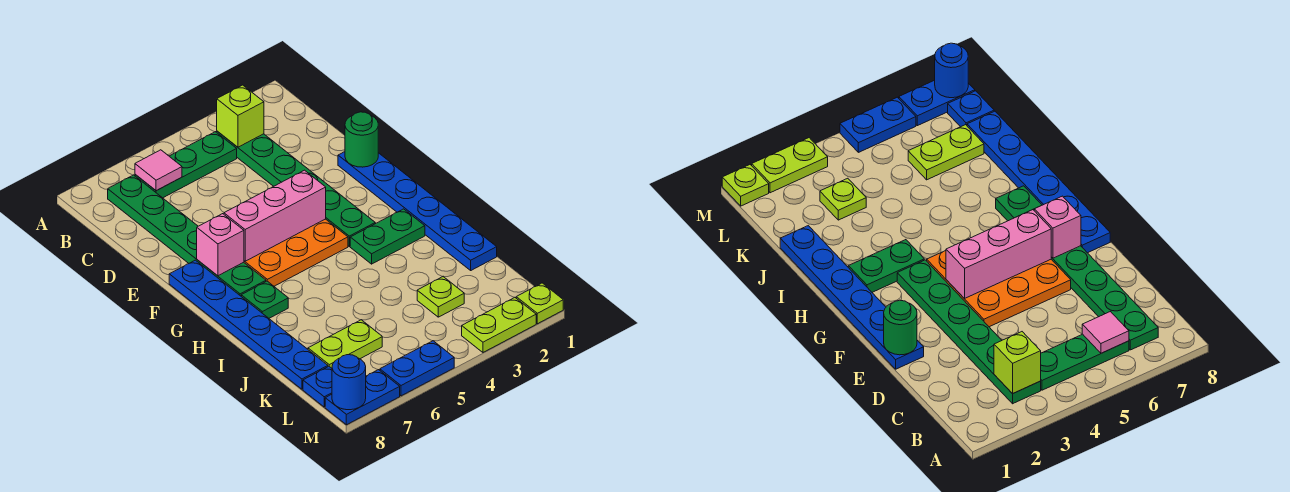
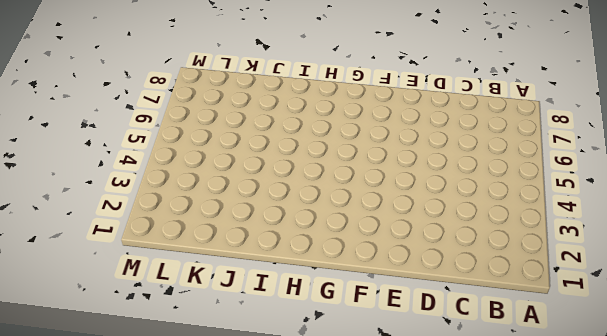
none -> green plate B3:G3 level 1
none -> green plate B4:B6 level 1
none -> green plate B7:G7 level 1

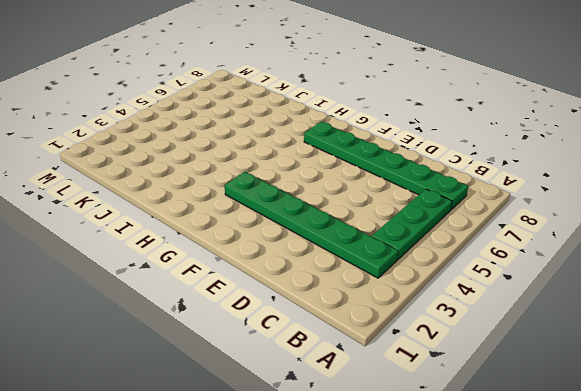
none -> blue plate E1:J1 level 1
none -> orange plate E4:G6 level 1
none -> blue plate F8:K8 level 1

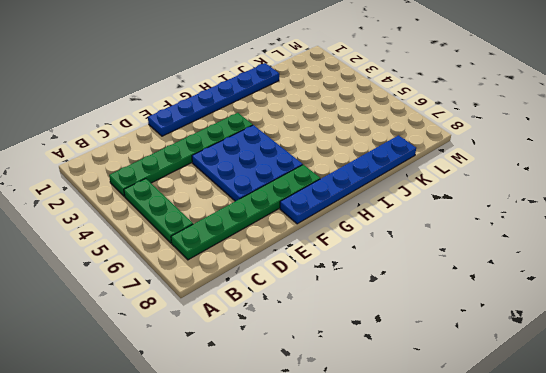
blue plate E4:G6 level 1 -> orange plate E4:G6 level 1
none -> green plate H2:H3 level 1
none -> green plate H7 level 1
none -> lime plate K3 level 1

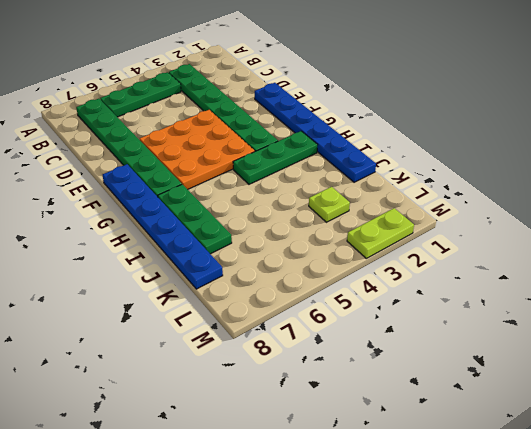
green plate H2:H4 level 1 -> green plate H2:H3 level 1
green plate H7:J7 level 1 -> green plate H7 level 1
none -> lime plate K6:K7 level 1
none -> blue plate L8 level 1
none -> lime plate M1 level 1

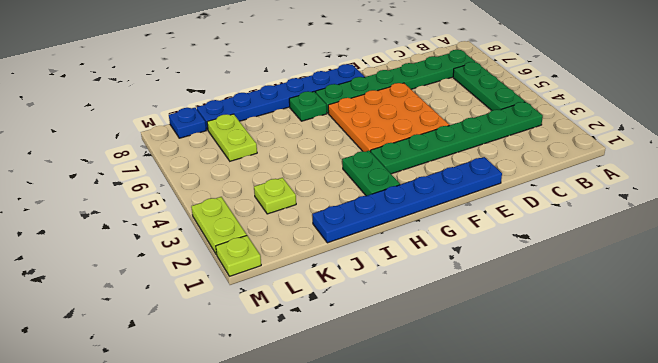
none -> blue plate M5:M6 level 1
none -> blue plate M7:M8 level 1
none -> lime brick B3 level 2

